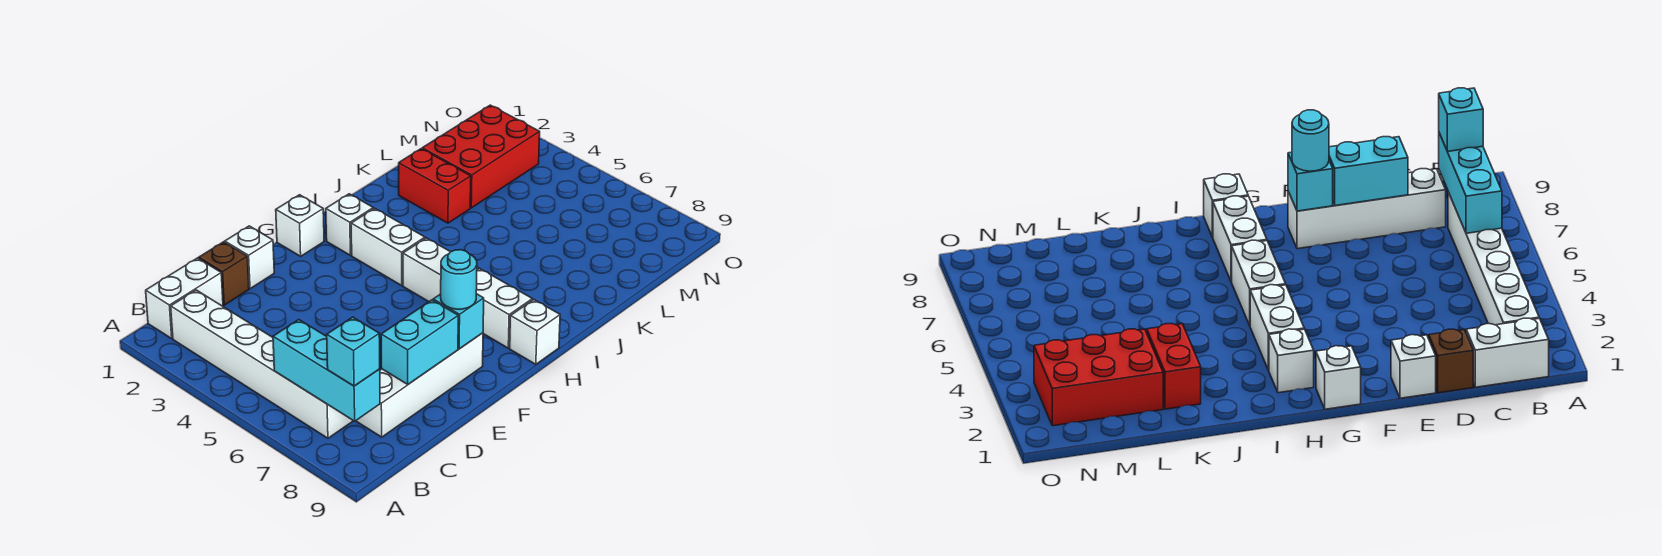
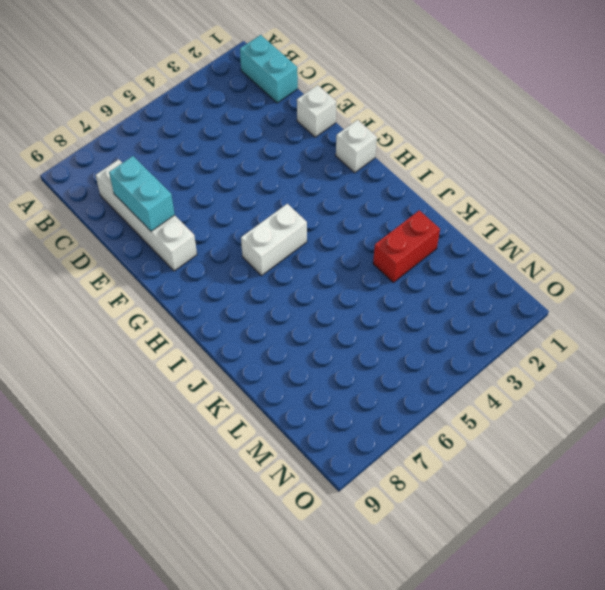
cyan brick B1:C1 level 1 -> white brick B1:C1 level 1
none -> white brick B2:B7 level 1
none -> brown brick D1 level 1
none -> white brick H2 level 1

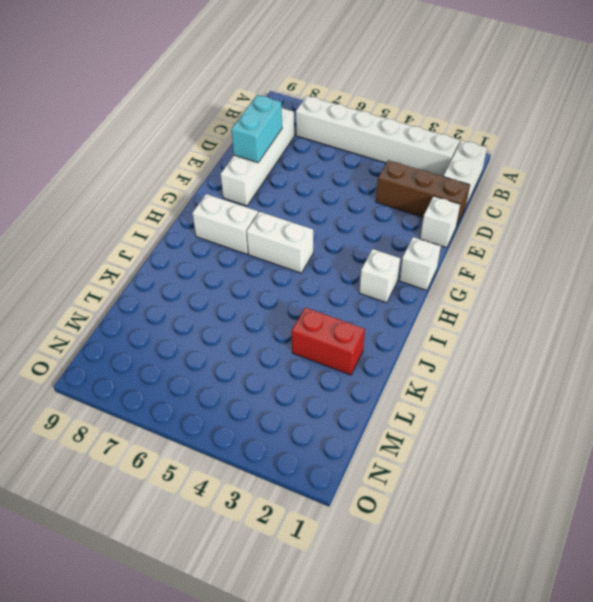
brown brick D1:D3 level 1 -> brown brick D1 level 1
none -> white brick H3:H4 level 1
none -> white brick H9 level 1
none -> red brick L2:N3 level 1

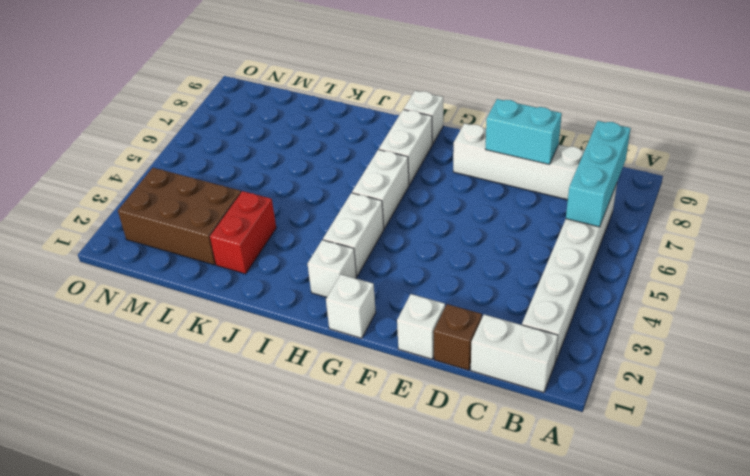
brown brick L2:N3 level 1 -> red brick L2:N3 level 1
none -> cyan brick F8 level 2
none -> cyan brick B8 level 3
none -> cyan round brick F8 level 3

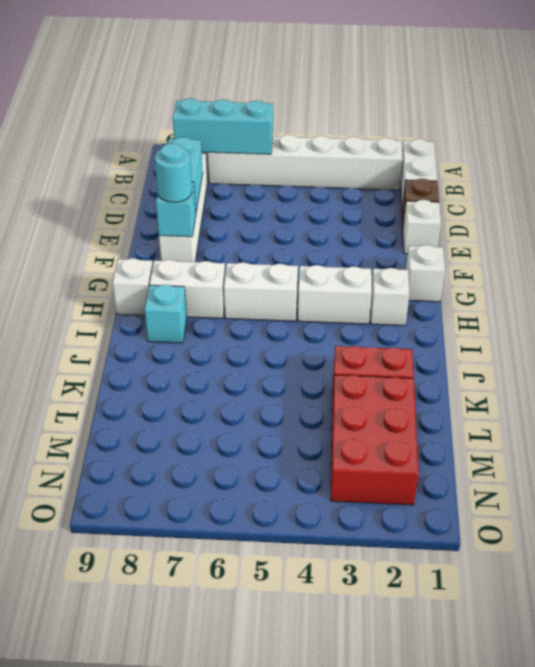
cyan brick I8 level 1 -> cyan brick B8 level 3

